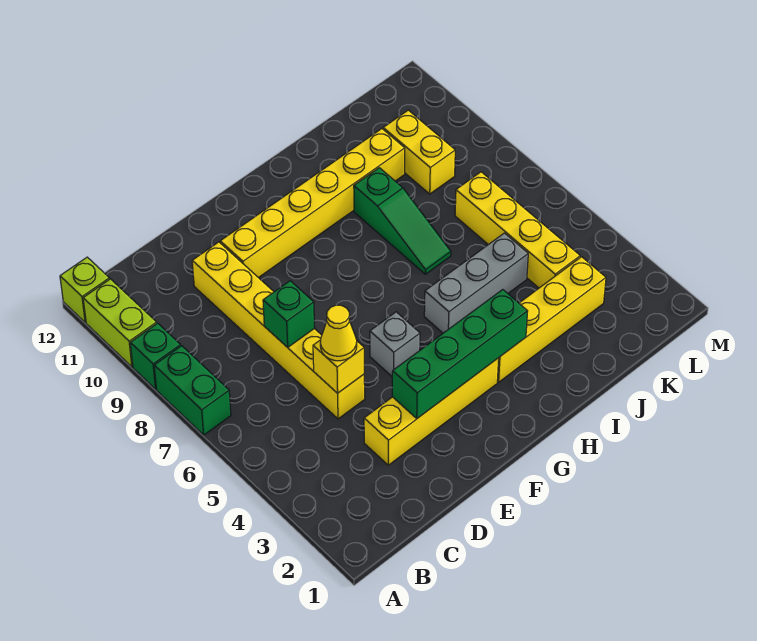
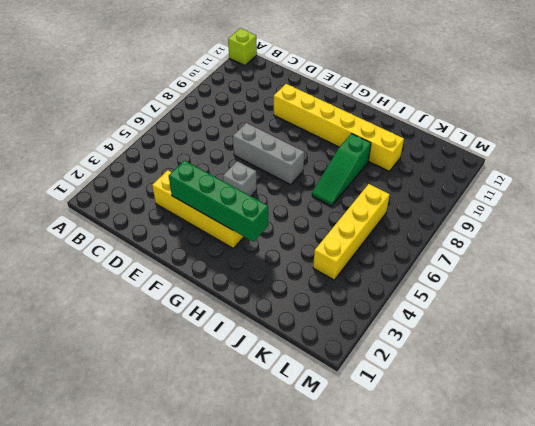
grey brick E7:G7 level 1 -> grey brick H5:J5 level 1
none -> green brick A7:A8 level 1
none -> green brick A9 level 1
none -> lime brick A10:A11 level 1

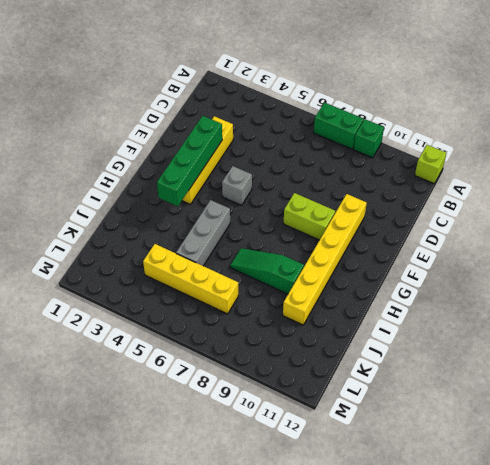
lime brick F8:F9 level 1 -> lime brick A10:A11 level 1
none -> yellow brick D5:D10 level 1
none -> yellow brick H3:K3 level 1
none -> yellow brick K9:K10 level 1

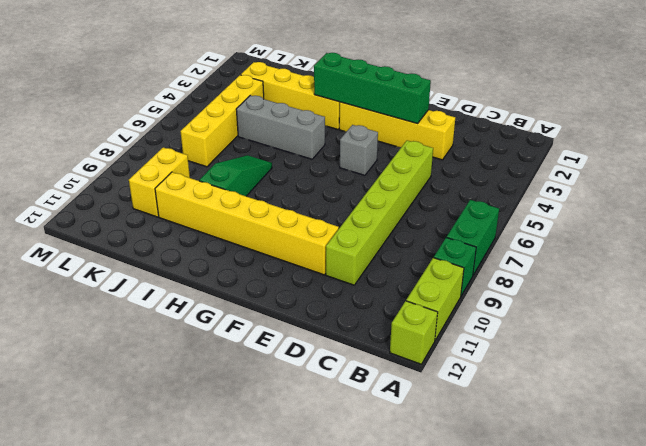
lime brick D5:D10 level 1 -> yellow brick D5:D10 level 1
none -> yellow brick D5 level 2
none -> green brick D7 level 2
none -> yellow cone D5 level 3

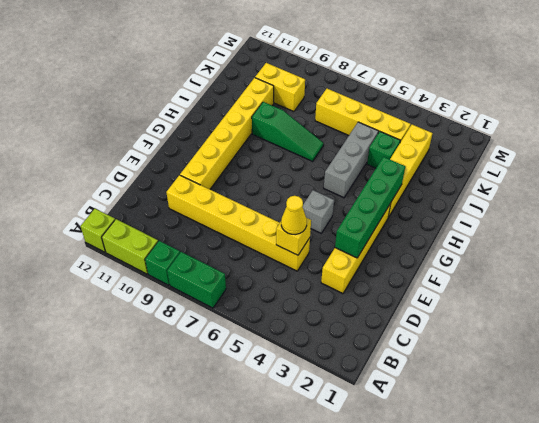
green brick J4 level 1 -> green brick D7 level 2

